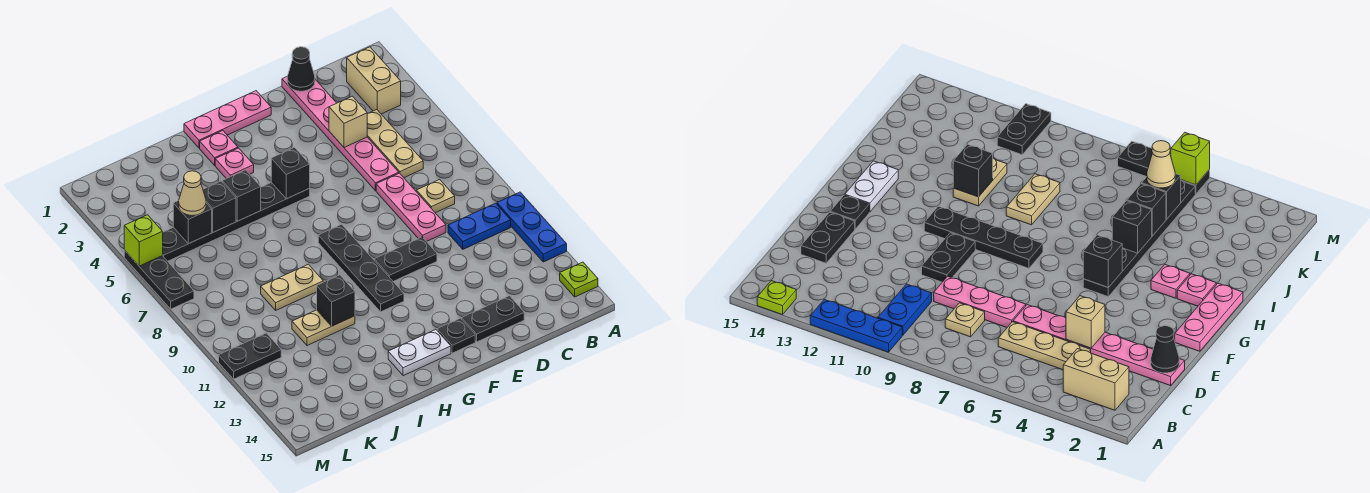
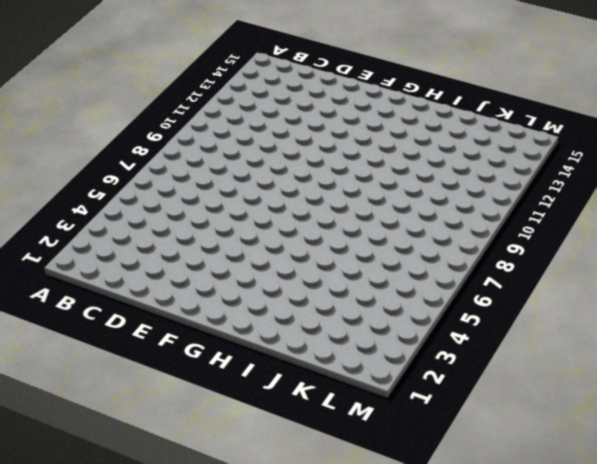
none -> blue plate A10:A12 level 1
none -> lime plate A14 level 1
none -> tan brick B2:B3 level 1
none -> blue plate B10:C10 level 1

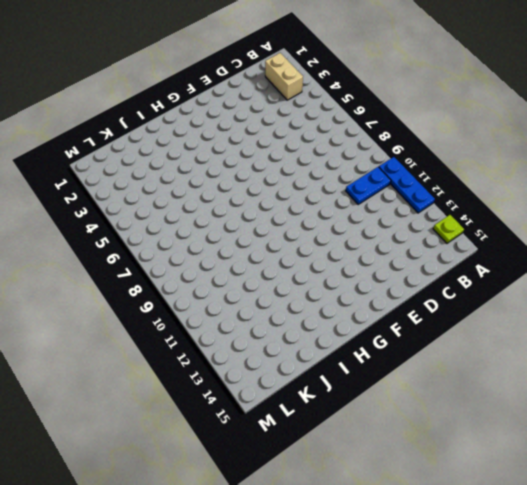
none -> tan plate C4:C6 level 1
none -> tan plate C8 level 1
none -> pink plate D1:D6 level 1
none -> pink plate D7:D9 level 1

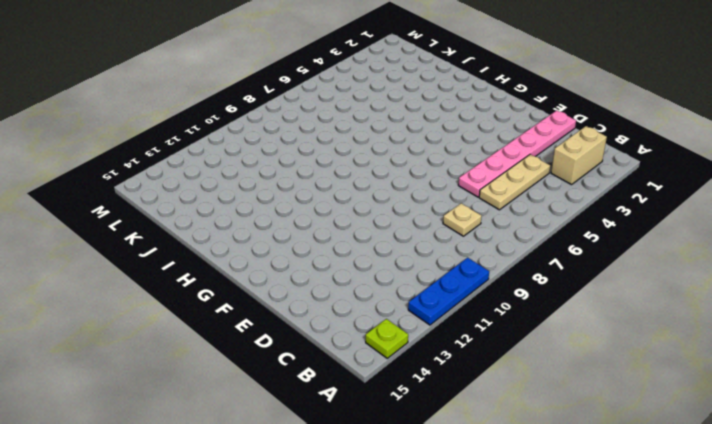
none -> blue plate B10:C10 level 1
none -> pink plate D7:D9 level 1
none -> black plate D14:E14 level 1
none -> black plate E10:F10 level 1

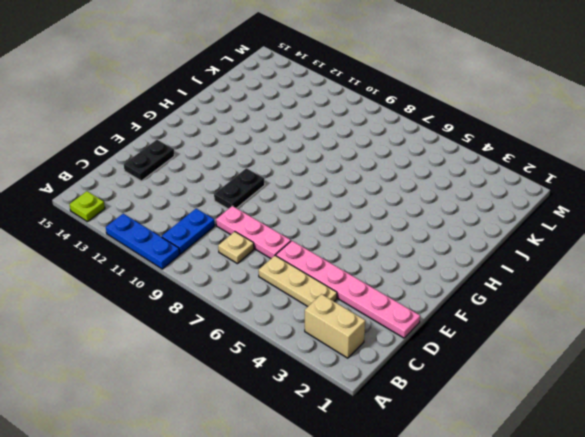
none -> pink plate F1:H1 level 1
none -> black plate F14 level 1
none -> black plate G5:L5 level 1
none -> black plate G8:G11 level 1

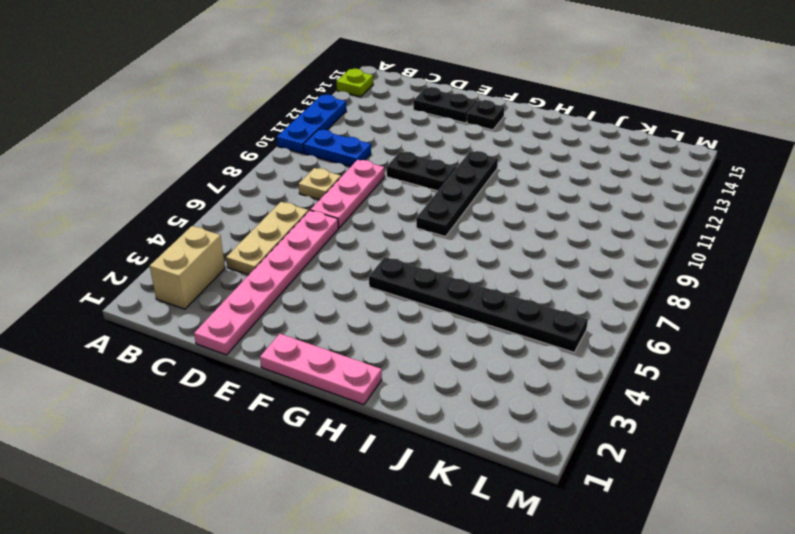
none -> white plate G14:H14 level 1
none -> pink plate H2 level 1
none -> pink plate H3 level 1
none -> tan plate I9:J9 level 1

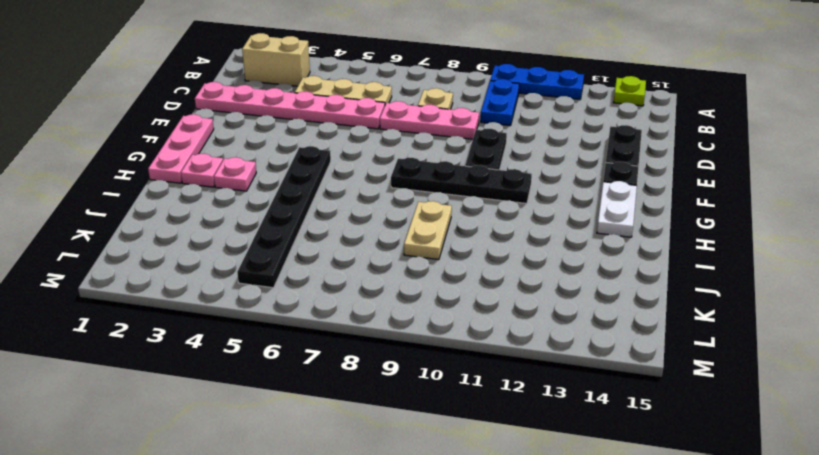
none -> tan plate I11:J11 level 1
none -> black plate L11:M11 level 1
none -> black plate M5:M7 level 1
none -> black cone D1 level 2

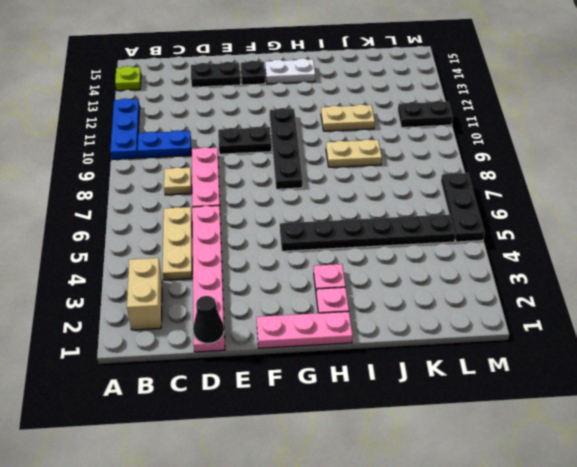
none -> tan brick D4 level 2
none -> black brick G5 level 2
none -> black brick I5 level 2
none -> black brick I11 level 2

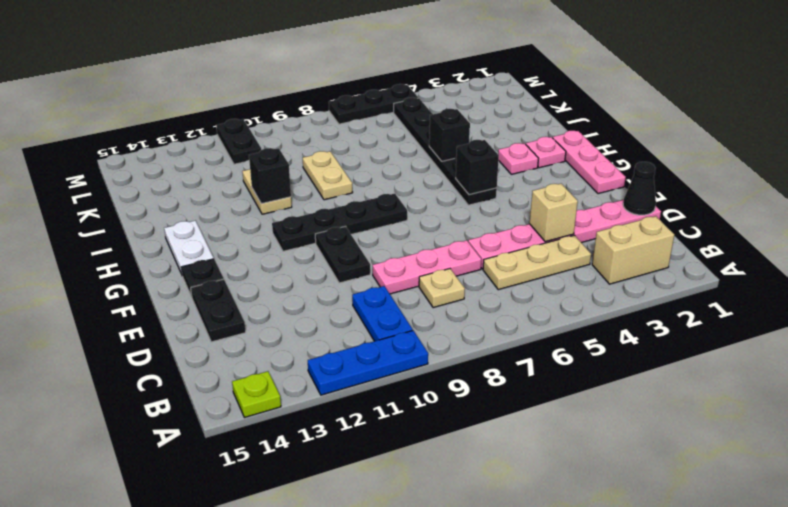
none -> black brick J5 level 2
none -> black brick K5 level 2
none -> lime brick M5 level 2
none -> tan cone K5 level 3

